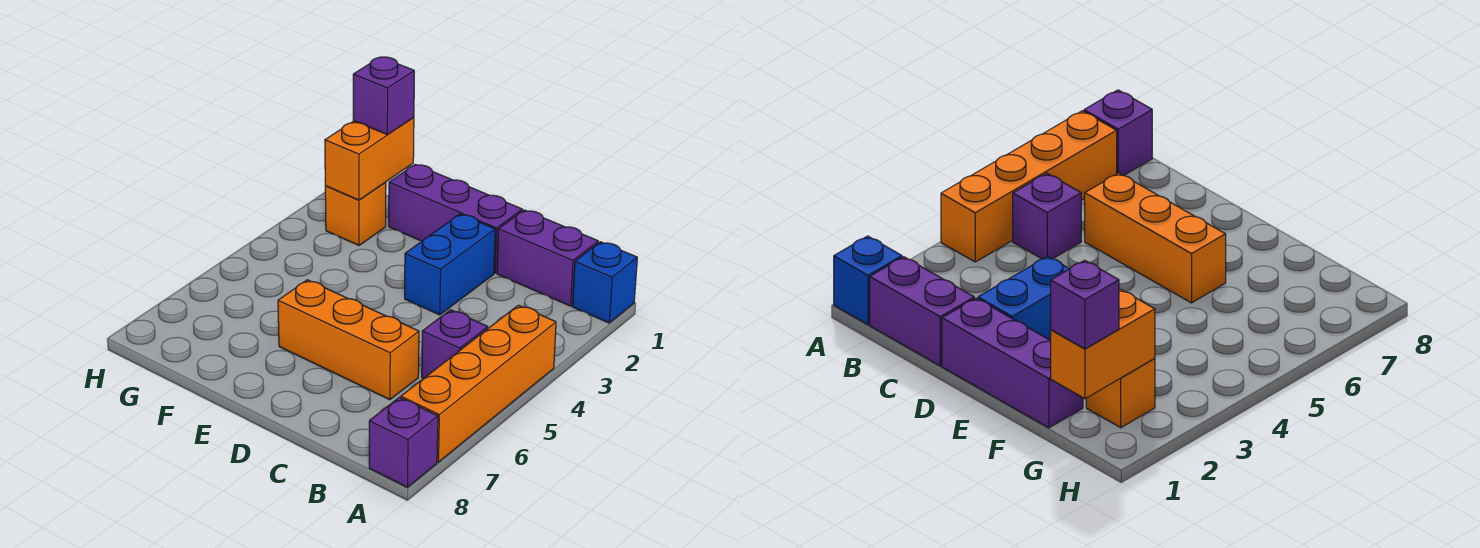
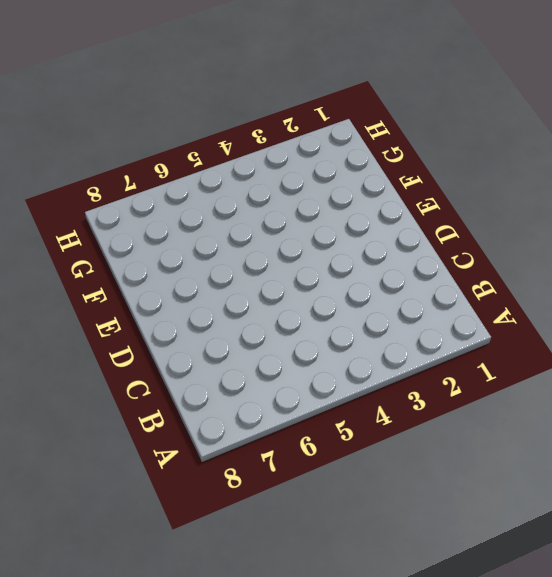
none -> blue brick A1 level 1
none -> orange brick A4:A7 level 1

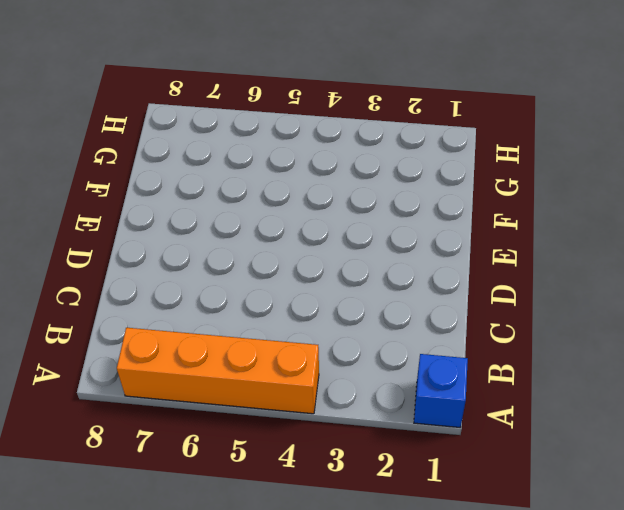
none -> purple brick A8 level 1
none -> purple brick B1:C1 level 1

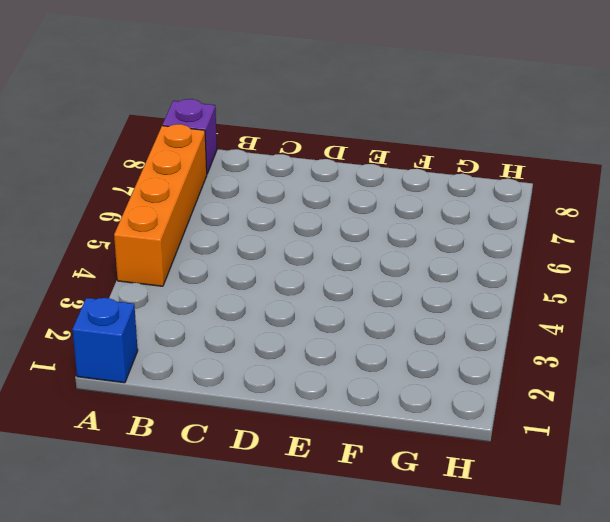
none -> purple brick B1:C1 level 1
none -> purple brick B5 level 1

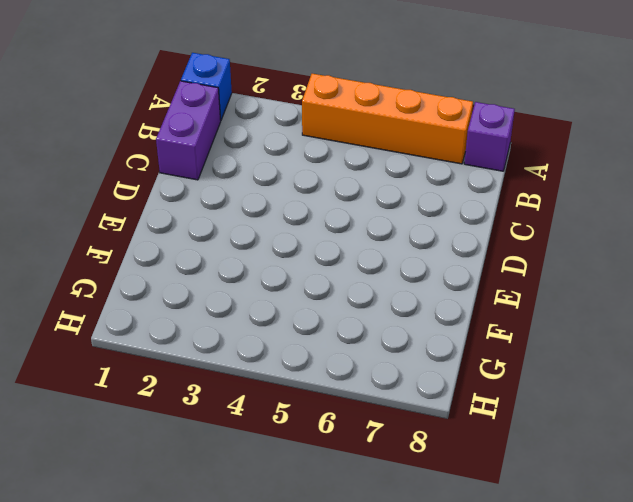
none -> purple brick B5 level 1
none -> orange brick C6:E6 level 1

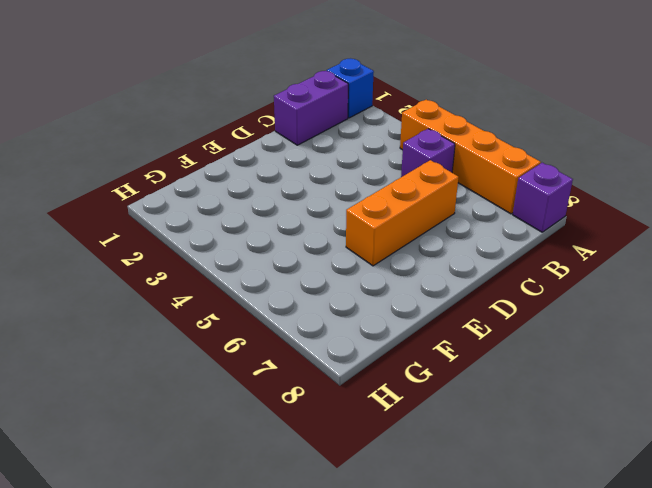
none -> purple brick D1:F1 level 1
none -> blue brick D2:D3 level 1

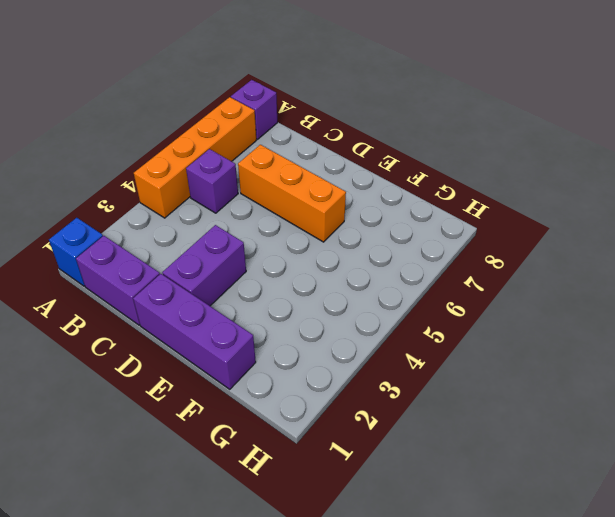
purple brick D2:D3 level 1 -> blue brick D2:D3 level 1
none -> orange brick G2 level 1
none -> orange brick G1:G2 level 2

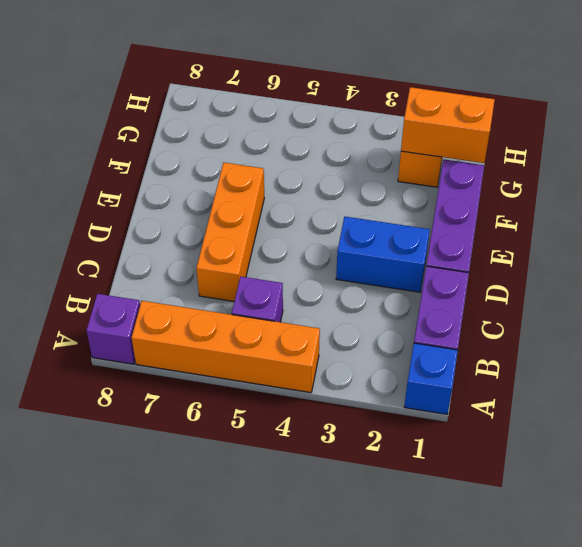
none -> purple brick G1 level 3

